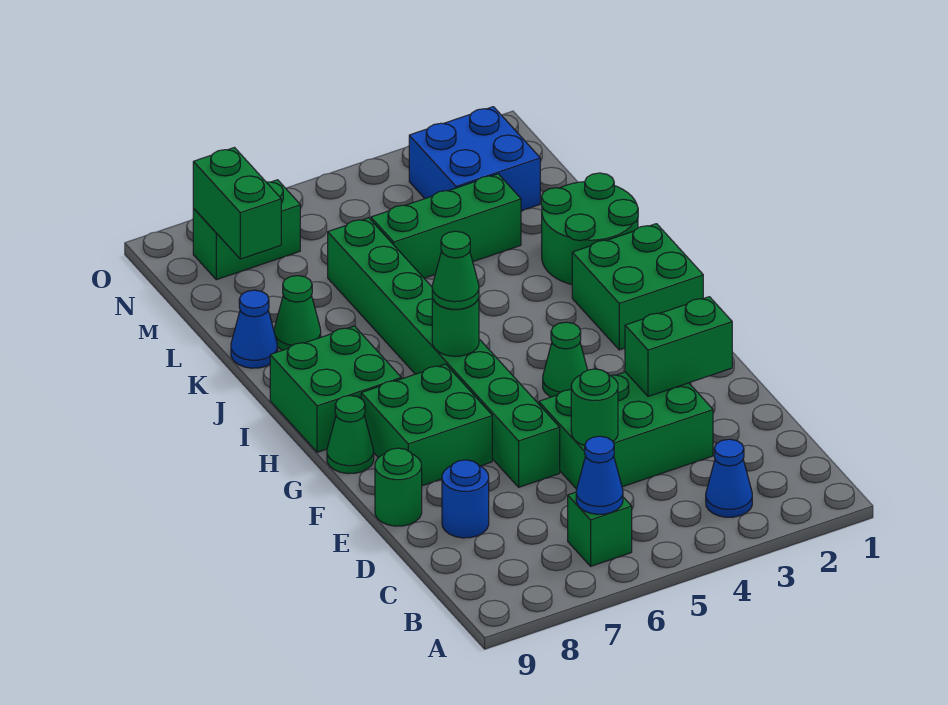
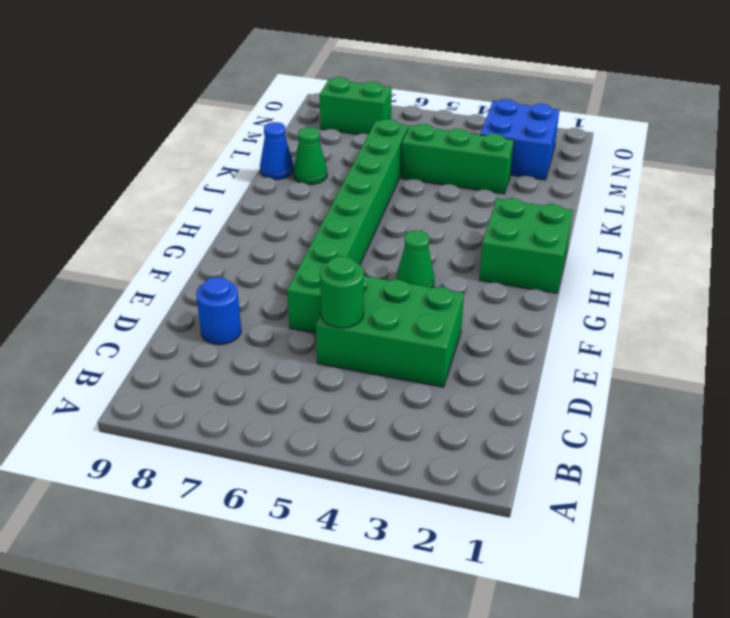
none -> blue cone B3 level 1
none -> green brick B6 level 1
none -> green round brick E9 level 1

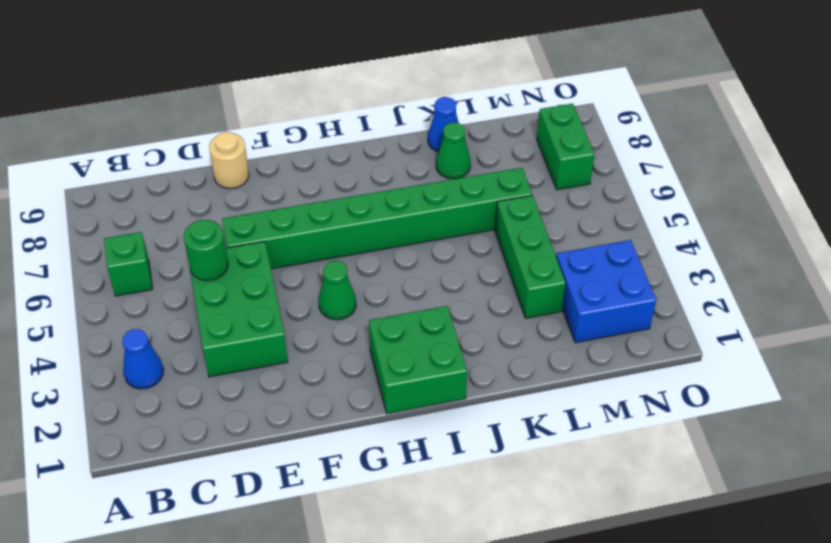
tan round brick E9 level 1 -> green round brick E9 level 1
none -> blue round brick D8 level 1
none -> green brick F7:G8 level 1
none -> green cone G9 level 1

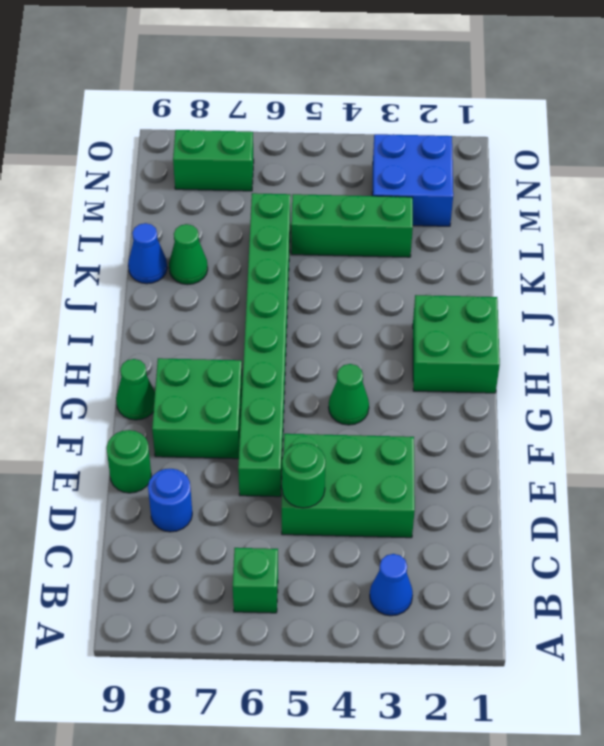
none -> green brick H8:I9 level 1
none -> green round brick J1:K2 level 1
none -> blue cone B6 level 2

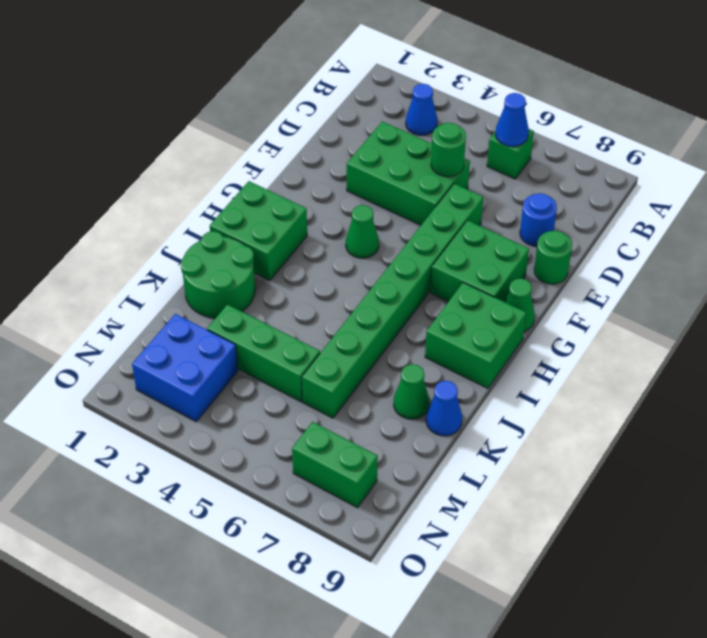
none -> green brick E2:E3 level 2
none -> green round brick H6 level 2
none -> green brick M8:N8 level 2

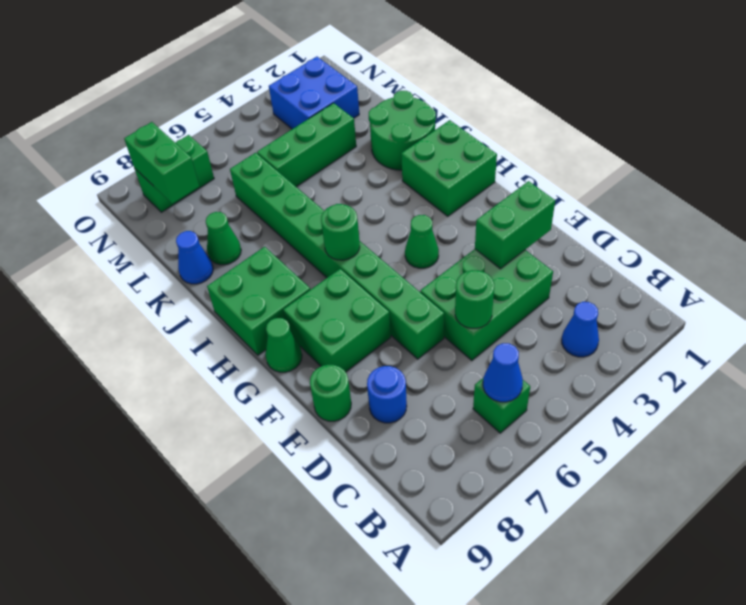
none -> green cone H6 level 3

